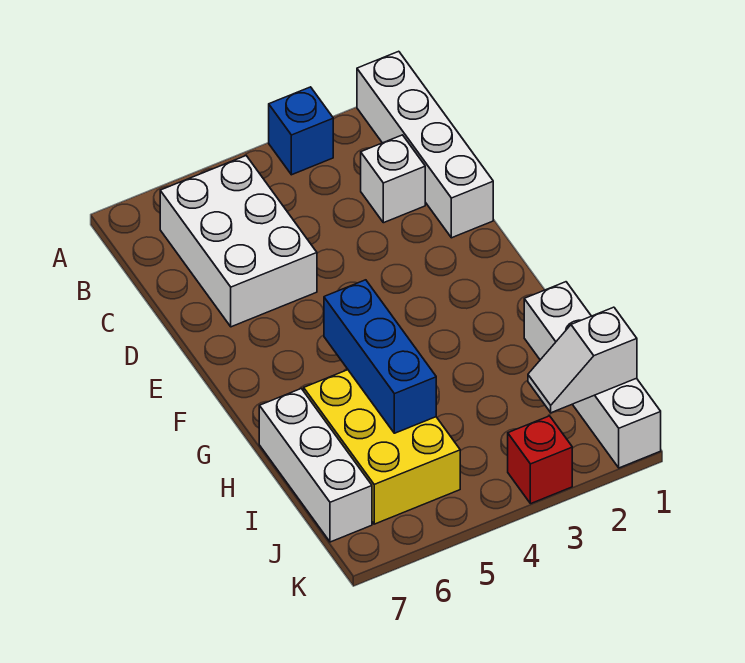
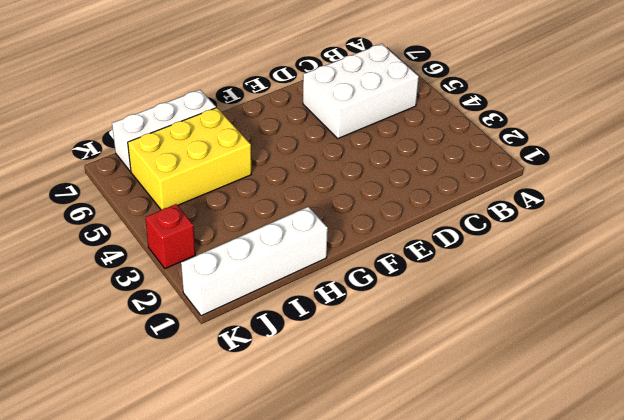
none -> white brick A1:D1 level 1
none -> blue brick A3 level 1

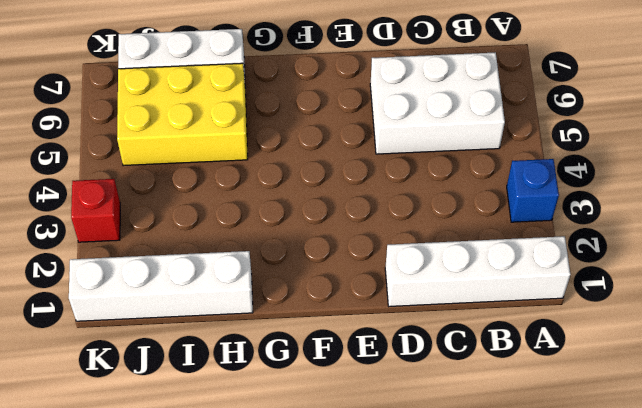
none -> white brick C2 level 1
none -> blue brick G5:I5 level 2

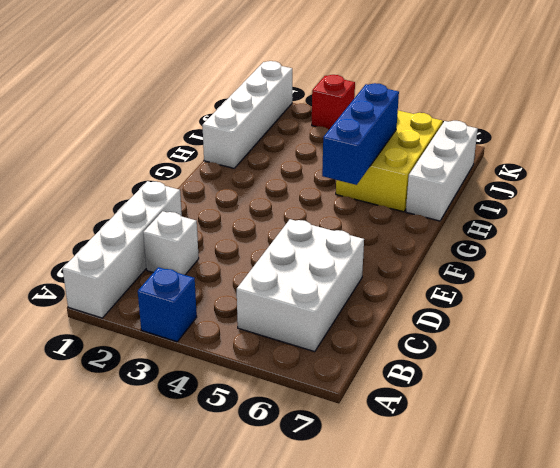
none -> white slope J1:J2 level 2 top 1

